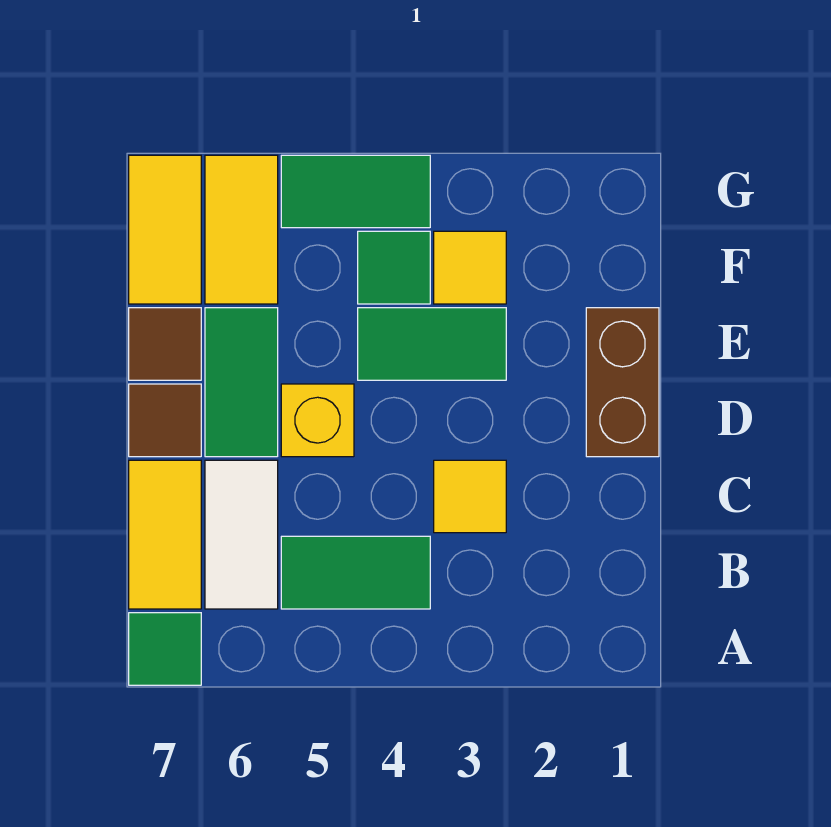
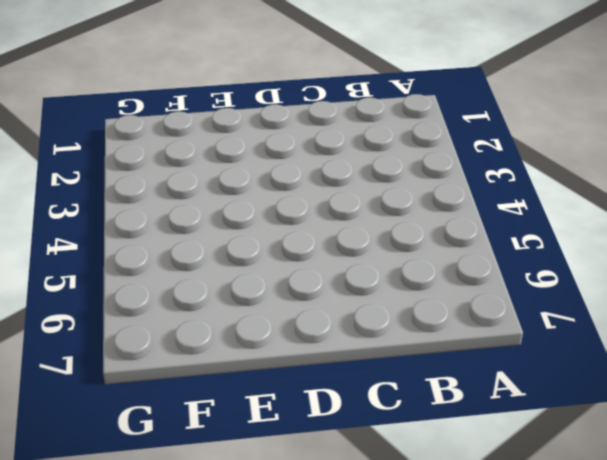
none -> green tile A7 level 1
none -> green tile B4:B5 level 1
none -> white tile B6:C6 level 1

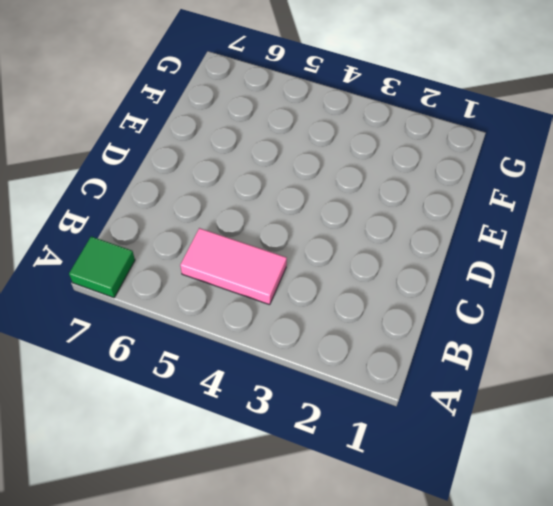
pink tile B4:B5 level 1 -> green tile B4:B5 level 1
none -> white tile B6:C6 level 1
none -> yellow tile B7:C7 level 1
none -> yellow tile C3 level 1

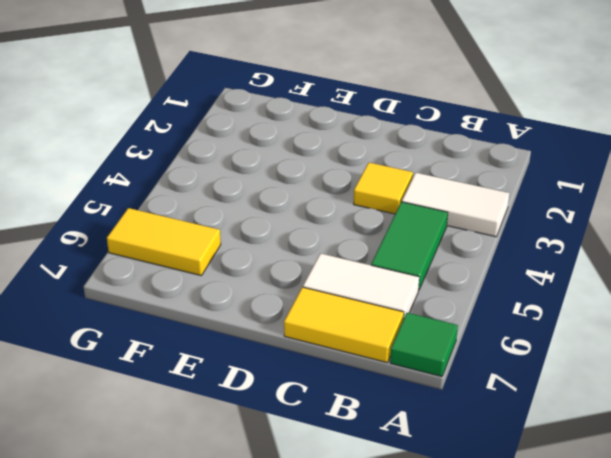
white tile A3:B3 level 1 -> none
none -> brown brick D1:E1 level 1
none -> yellow brick D5 level 1
none -> green tile D6:E6 level 1

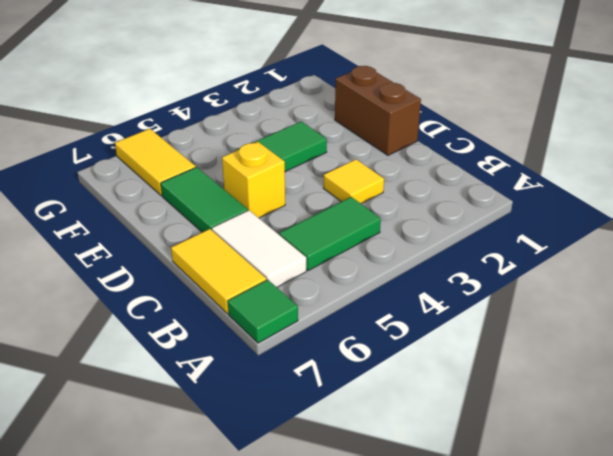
none -> brown tile D7 level 1
none -> brown tile E7 level 1
none -> yellow tile F3 level 1

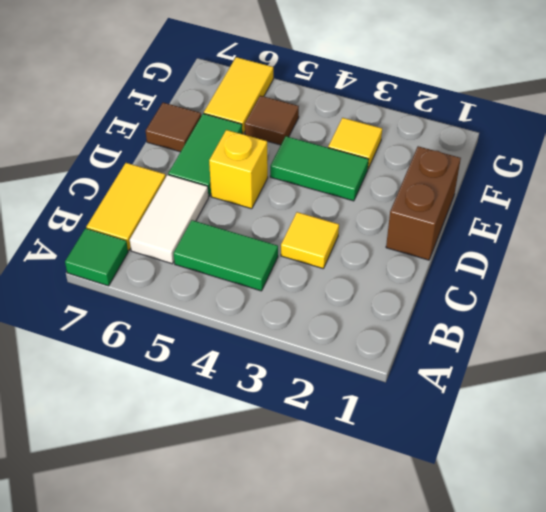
brown tile F5 level 1 -> brown tile D7 level 1
none -> green tile F4 level 1
none -> yellow tile F7:G7 level 1
none -> green tile G4:G5 level 1

